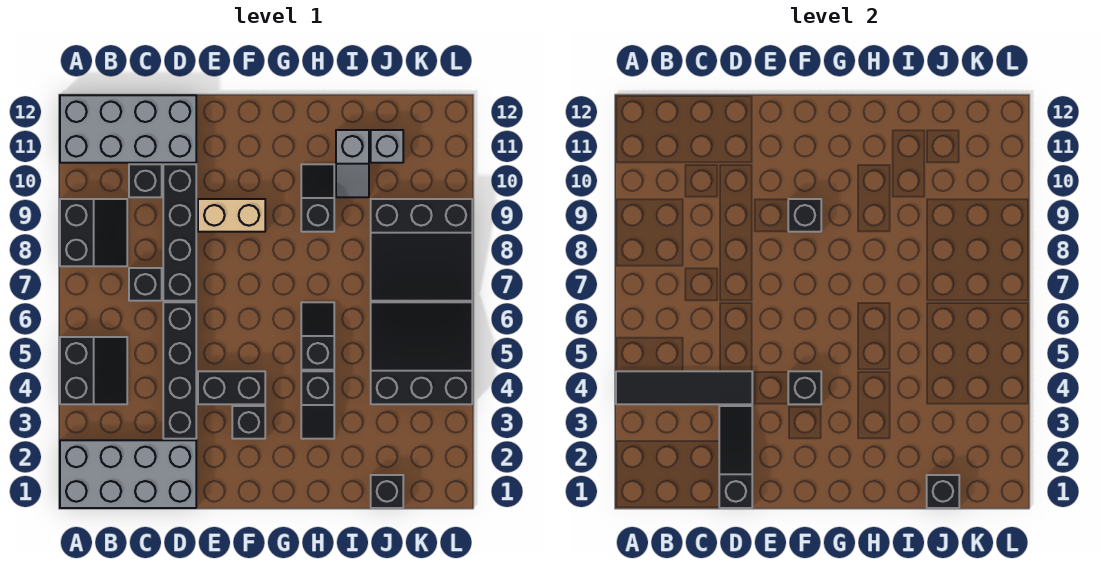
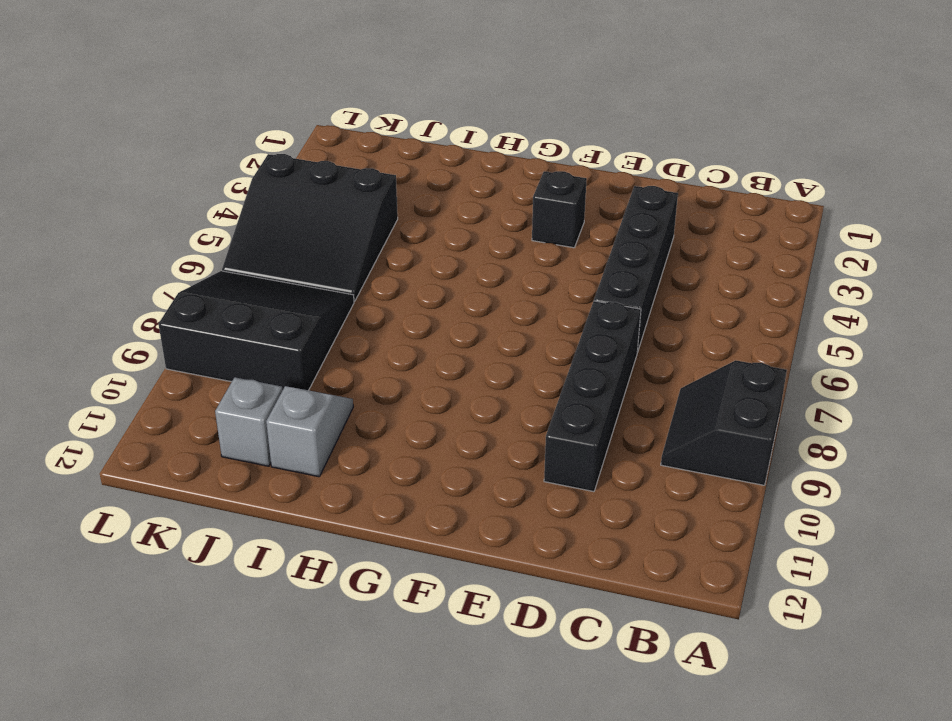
none -> grey brick A1:D2 level 1
none -> black slope A4:B5 level 1 top A
none -> grey brick A11:D12 level 1

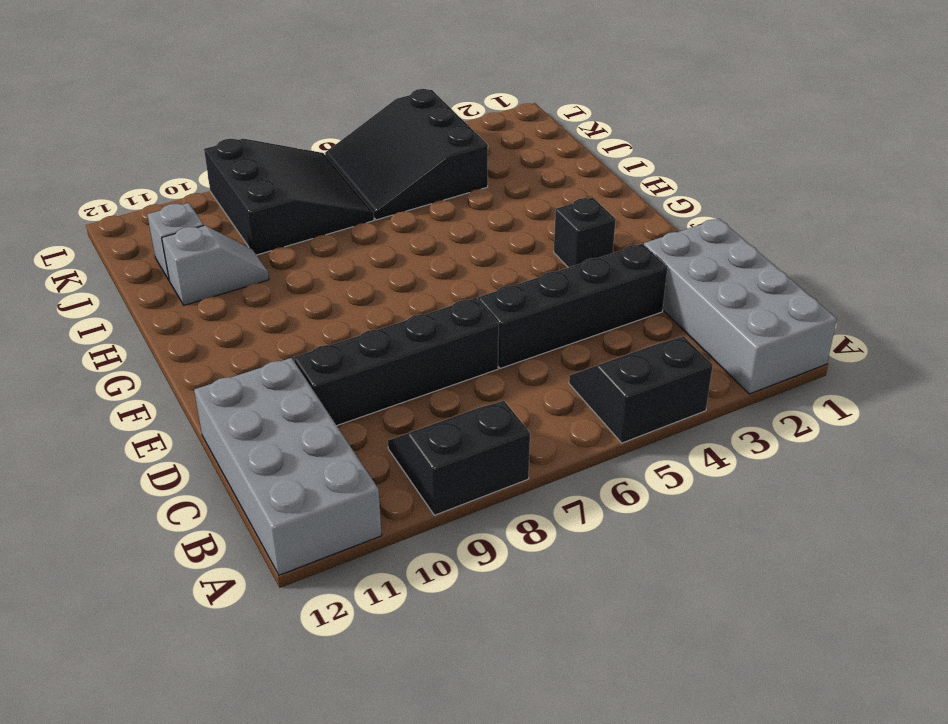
none -> black brick C7 level 1
none -> black brick C10 level 1
none -> black brick E4:F4 level 1

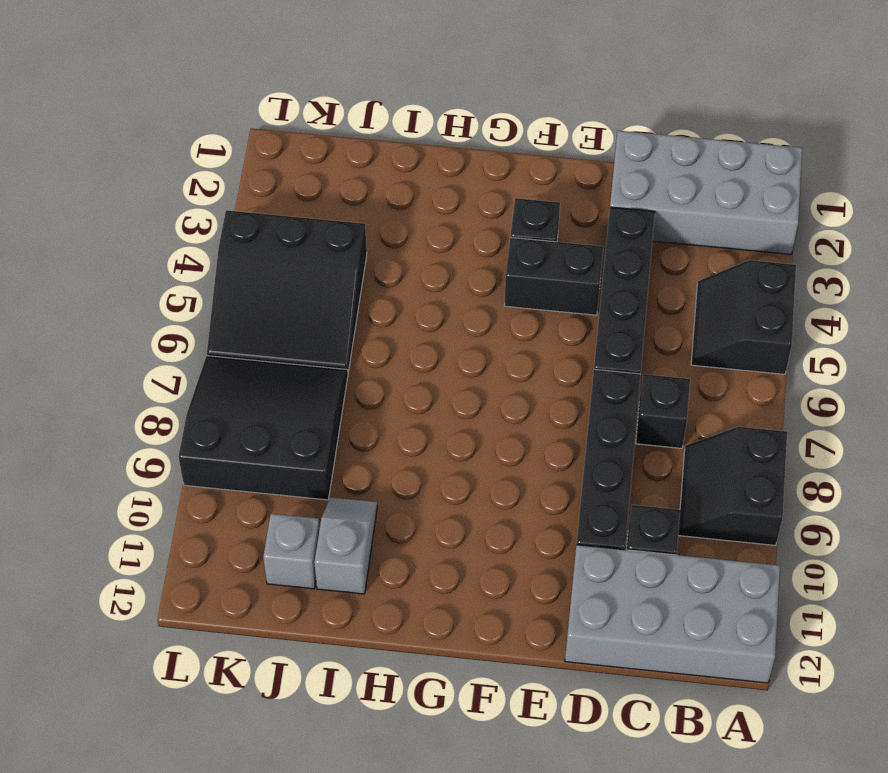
none -> tan brick E9:F9 level 1
none -> black slope H3:H4 level 1 top 4
none -> black slope H5:H6 level 1 top 5

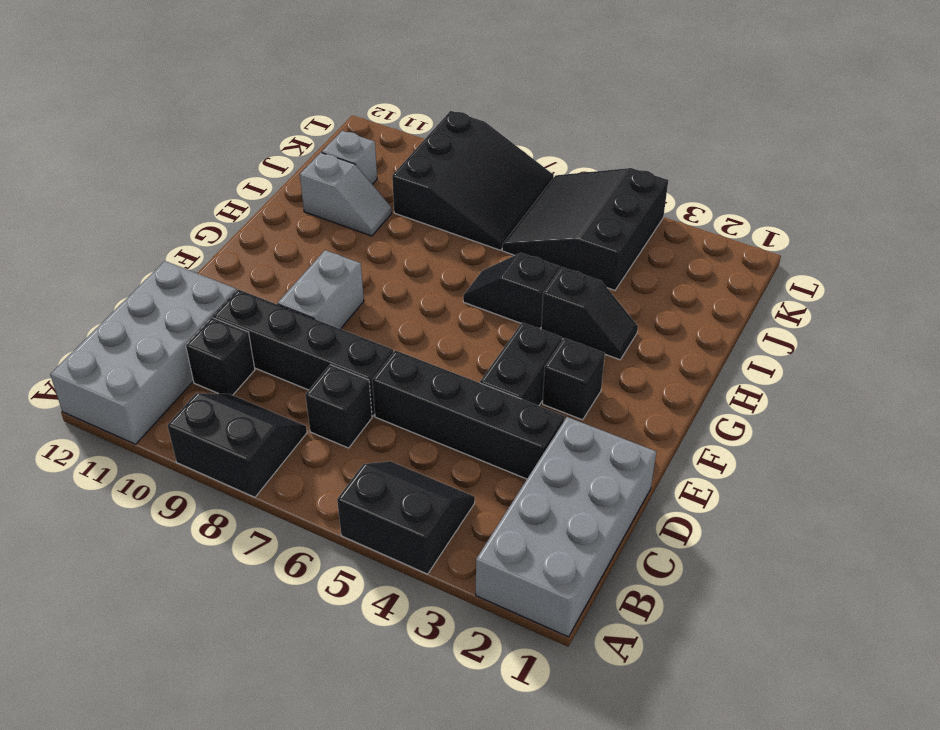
grey brick E9:F9 level 1 -> tan brick E9:F9 level 1
none -> black slope H9:H10 level 1 top 9
none -> black brick J1 level 1
none -> black tile A4:D4 level 2

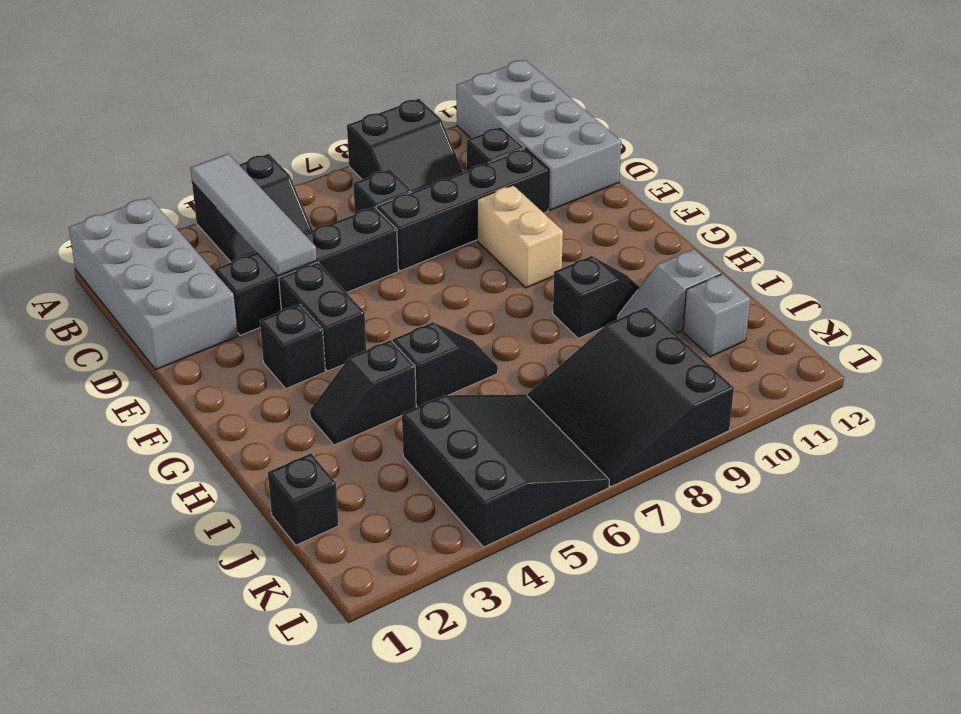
grey tile A4:D4 level 2 -> black tile A4:D4 level 2
none -> black slope D1:D3 level 2 top 1
none -> black brick F4 level 2
none -> black brick F9 level 2

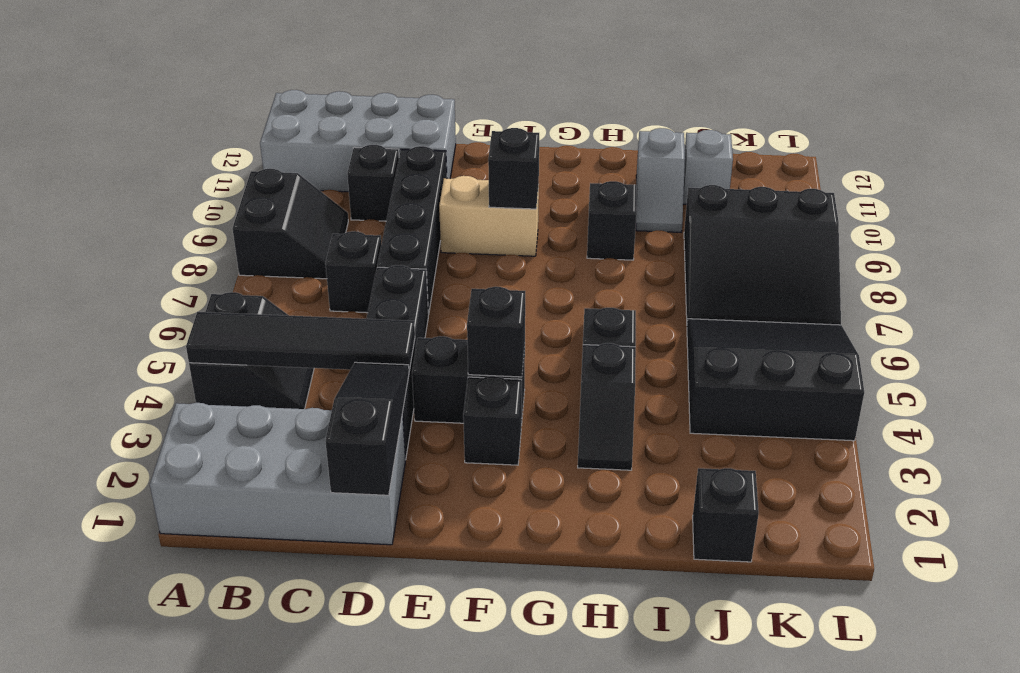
none -> black brick J1 level 2

